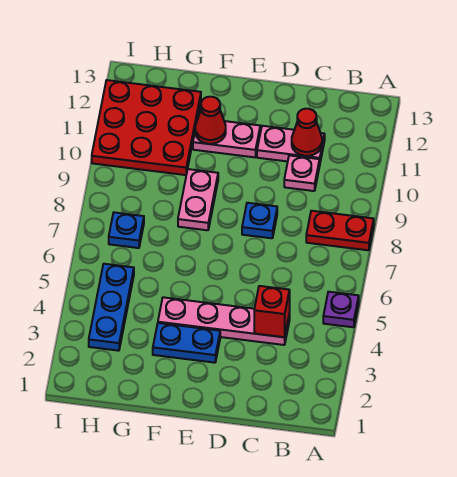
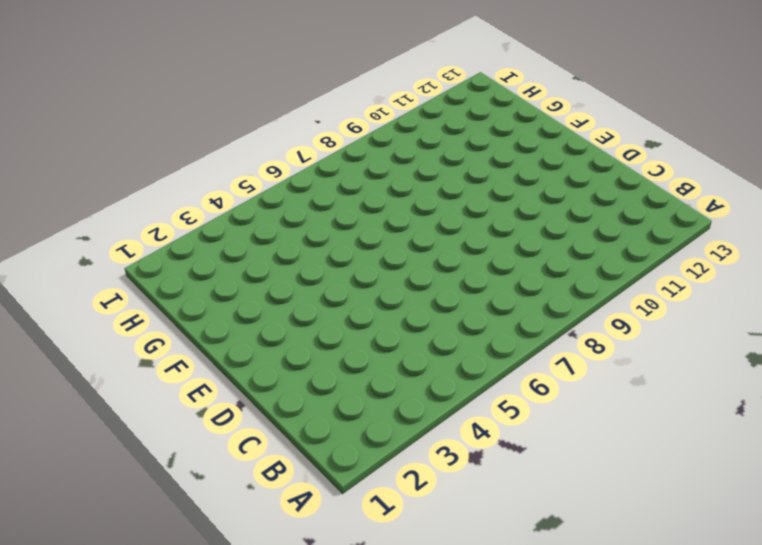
none -> purple plate A5 level 1
none -> red plate A8:B8 level 1
none -> pink plate C4:F4 level 1

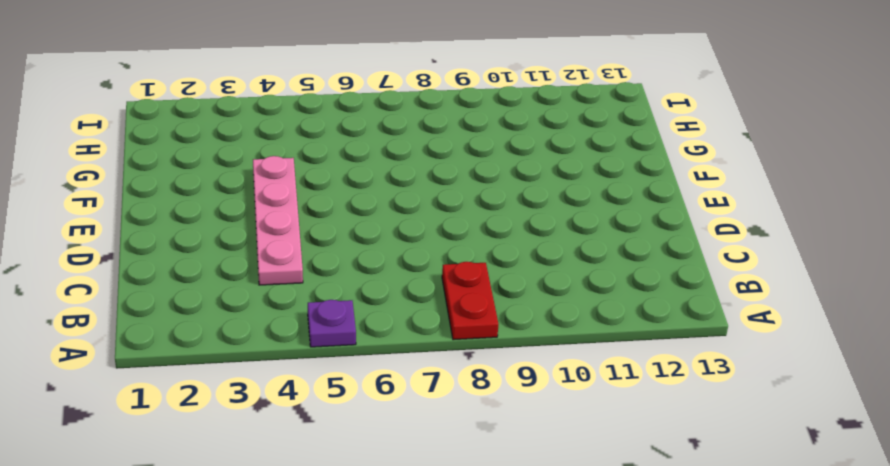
none -> pink plate C10 level 1
none -> pink plate C11:D11 level 1
none -> blue plate D8 level 1

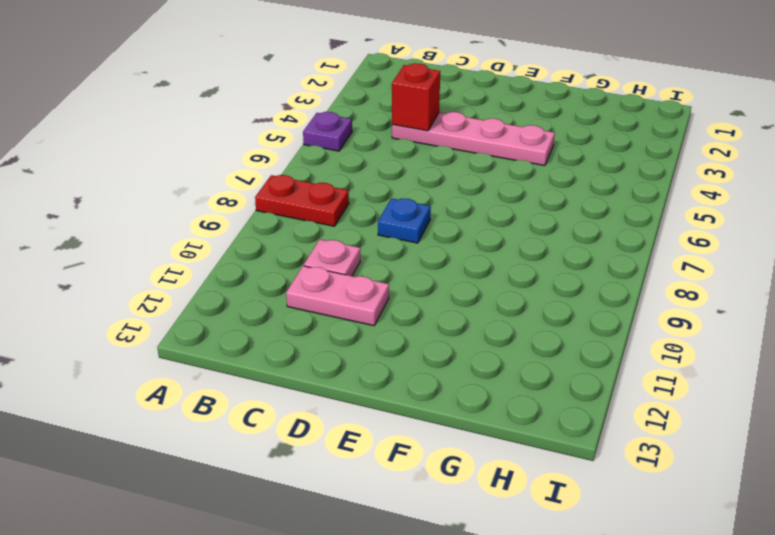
none -> blue plate E3:F3 level 1
none -> pink plate E11:F11 level 1
none -> pink plate F8:F9 level 1

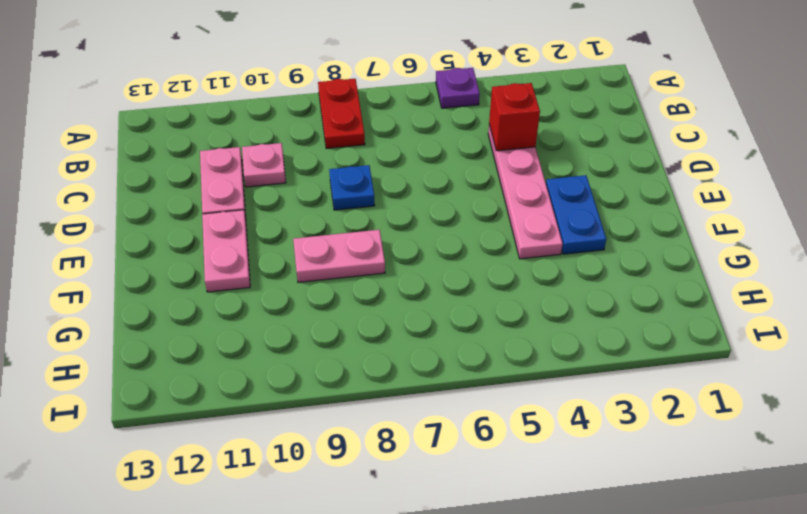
none -> red plate G10:I12 level 1
none -> blue plate H3:H5 level 1
none -> blue plate H7 level 1

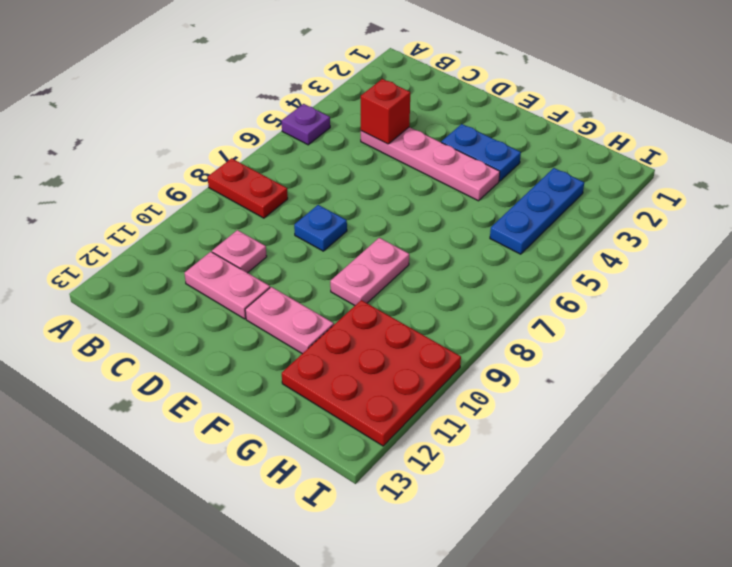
none -> blue plate H7 level 1
none -> red cone C11 level 2
none -> red cone F11 level 2

